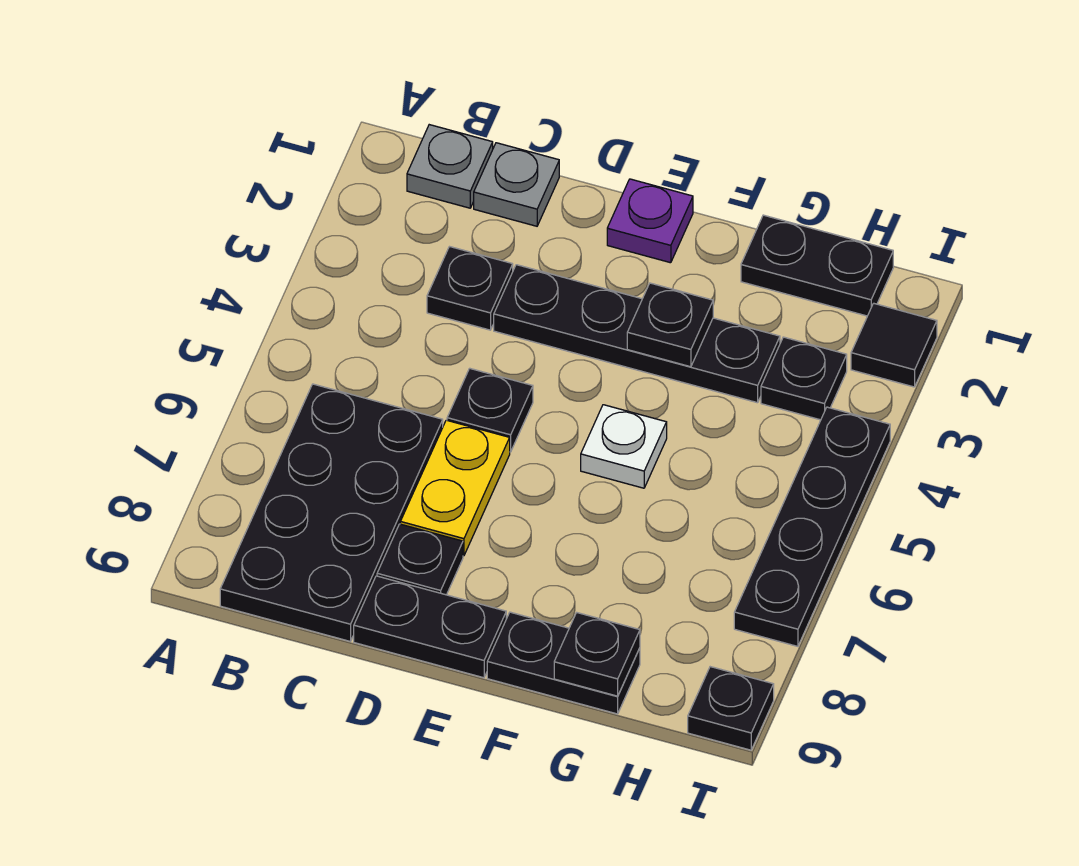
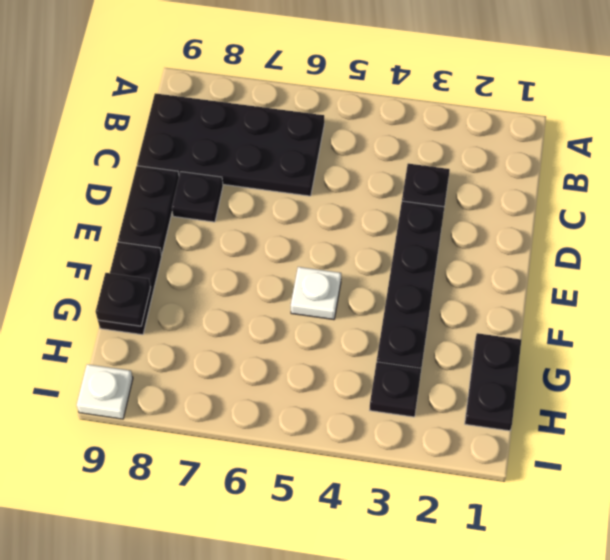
white plate I9 level 1 -> black plate I9 level 1
none -> grey plate B1 level 1
none -> grey plate C1 level 1
none -> black plate D5 level 1

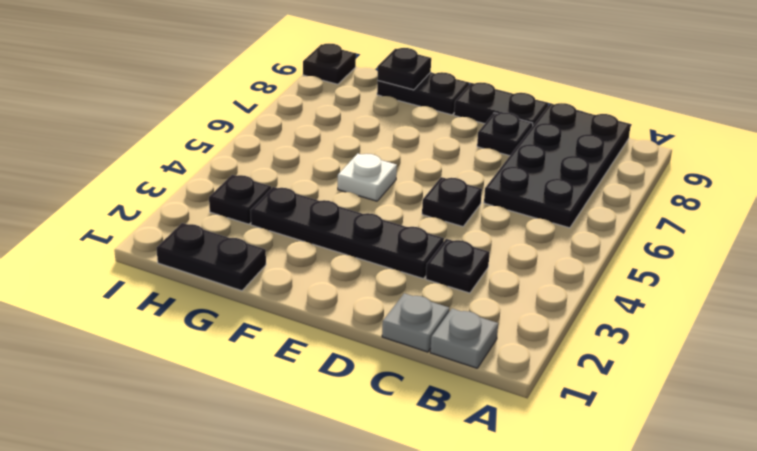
none -> yellow plate D6:D7 level 1
none -> purple plate E1 level 1
none -> black tile I2 level 1

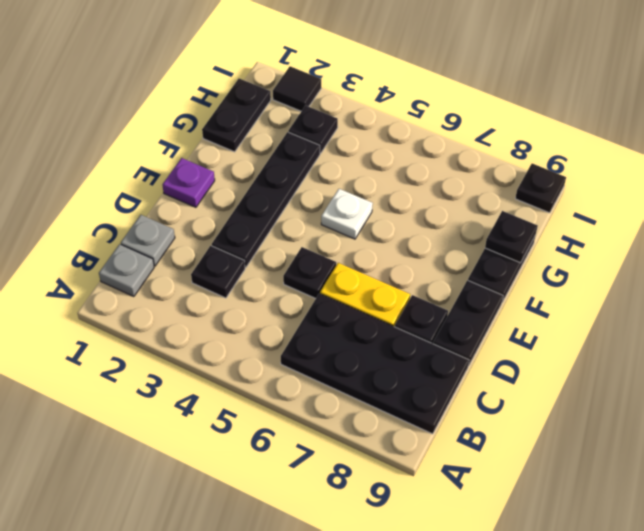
none -> black plate I4:I7 level 1
none -> black plate F3 level 2

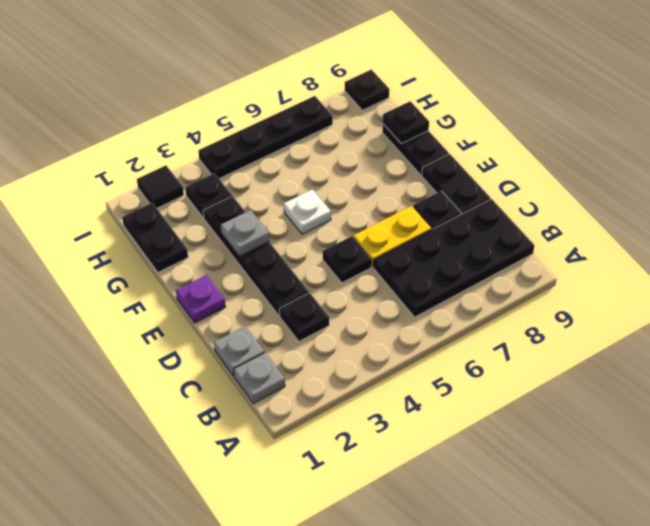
grey plate F3 level 2 -> black plate F3 level 2

